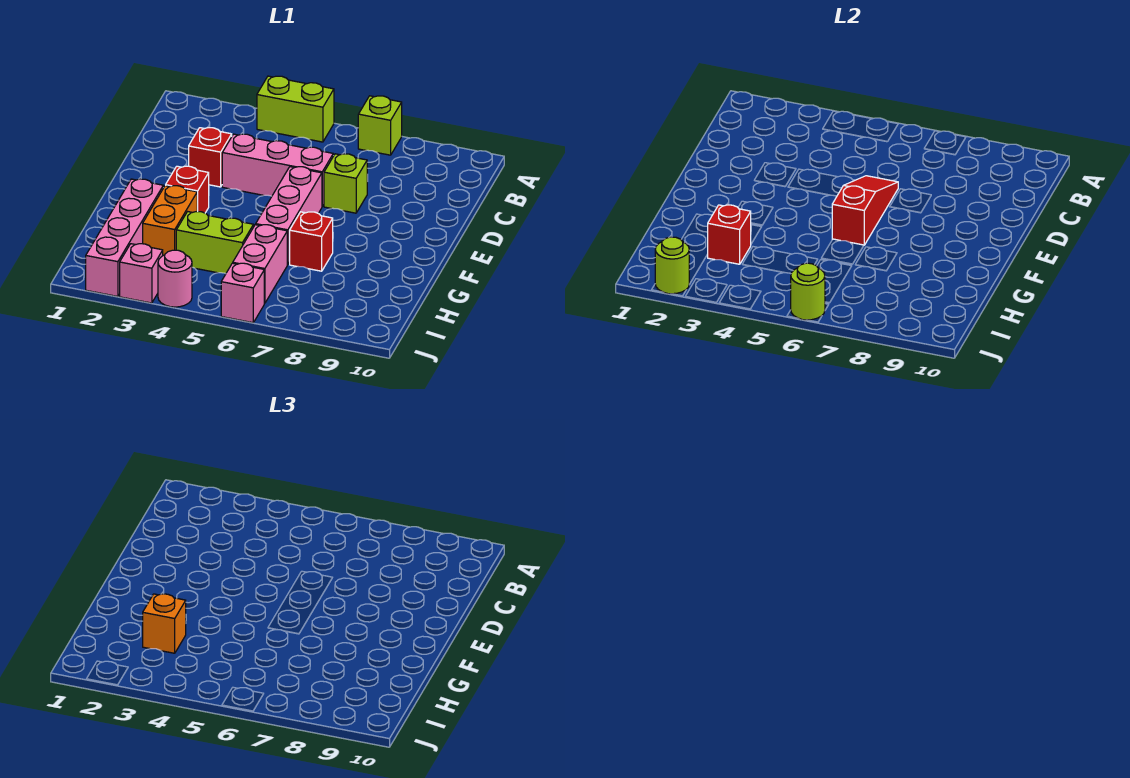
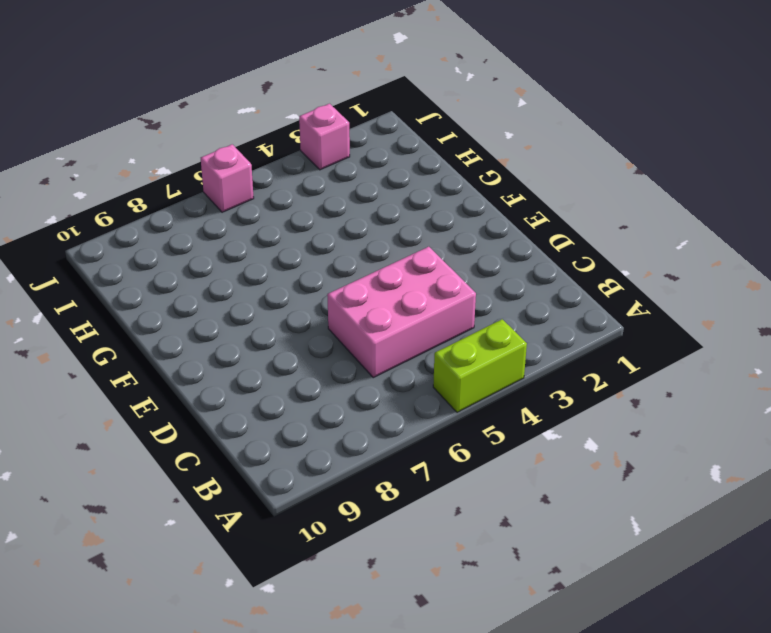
pink brick C4:D6 level 1 -> pink brick D4:D6 level 1
none -> lime brick A7 level 1
none -> red brick D3 level 1
none -> lime brick D7 level 1

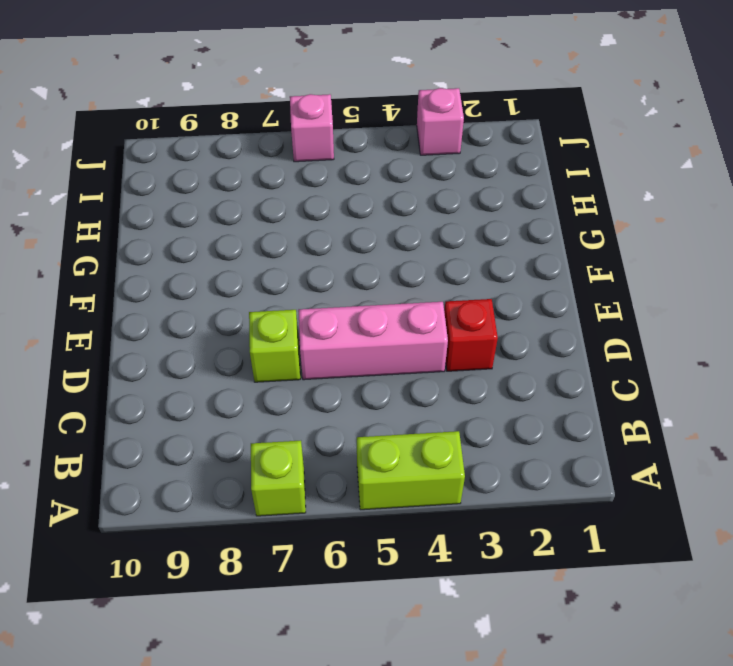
none -> pink brick E6:G6 level 1
none -> red brick F3 level 1
none -> pink brick G2:J2 level 1

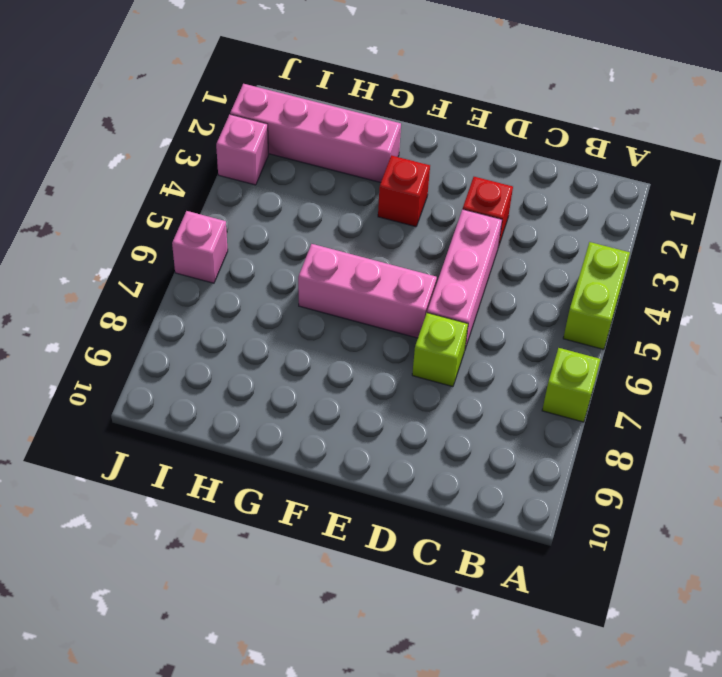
none -> orange brick G3:H3 level 1
none -> red brick G7 level 1
none -> lime brick H4:H5 level 1

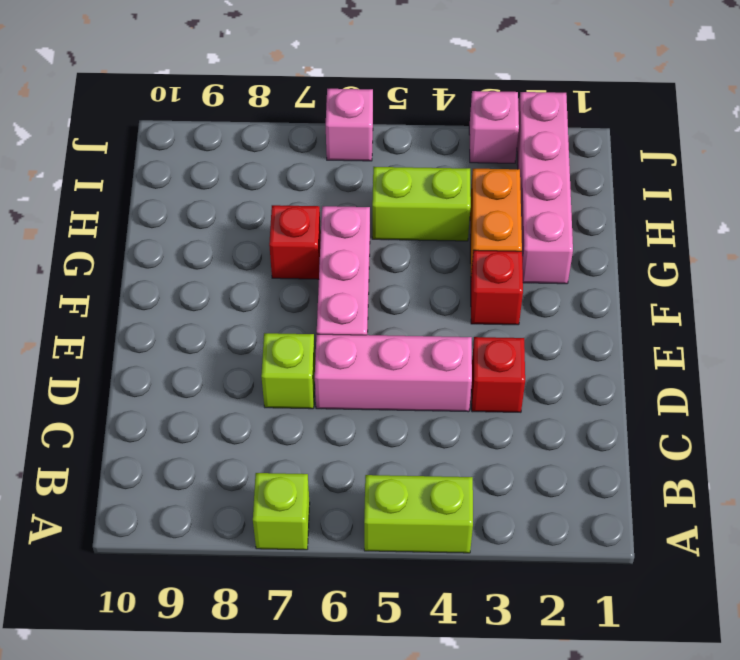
none -> pink brick H6:I6 level 1
none -> pink round brick J4 level 1
none -> red slope D6:F6 level 2 top F

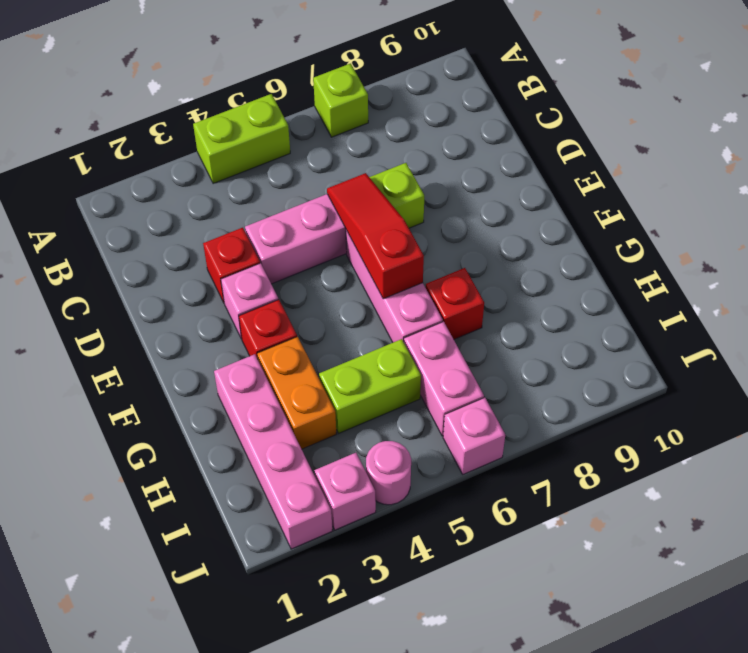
pink brick E3 level 1 -> none
none -> red brick H3 level 2
none -> lime round brick J2 level 2
none -> lime round brick J6 level 2

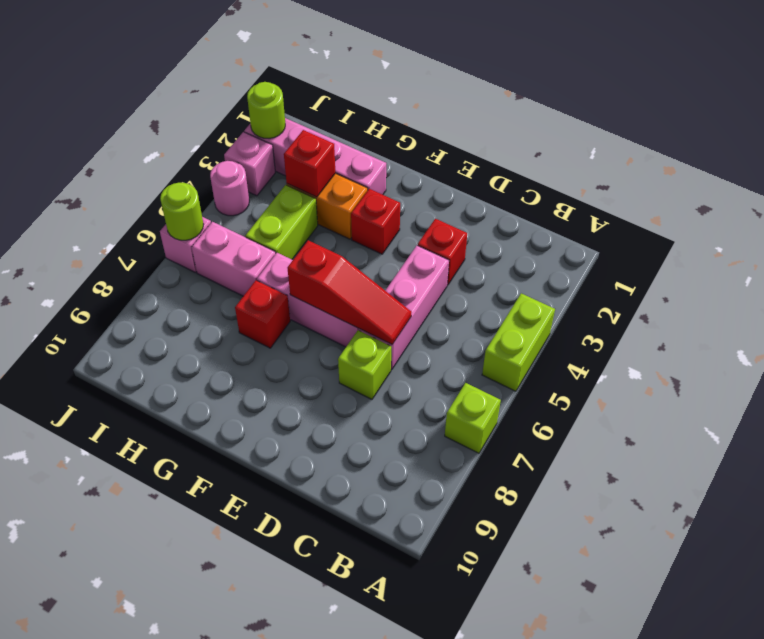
none -> orange brick H3 level 3

